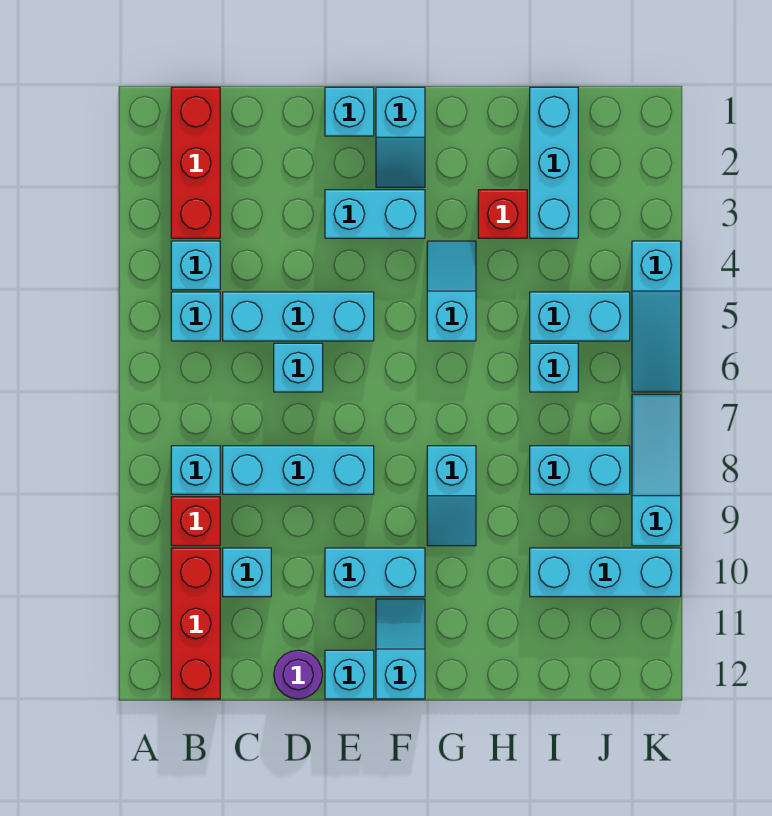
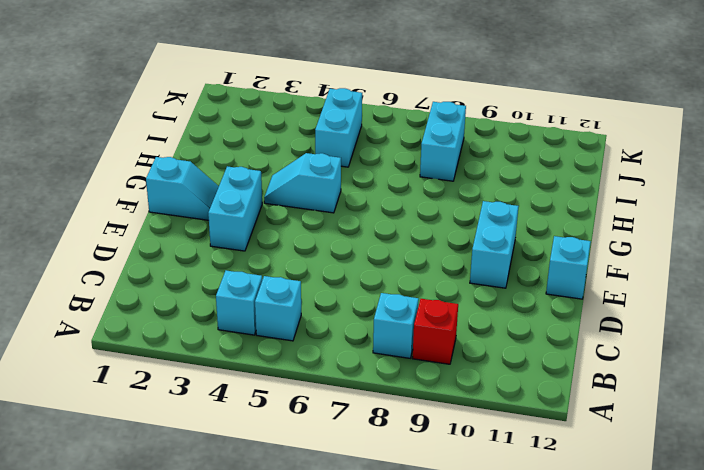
none -> red brick B1:B3 level 1
none -> red brick B10:B12 level 1
none -> cyan brick C5:E5 level 1

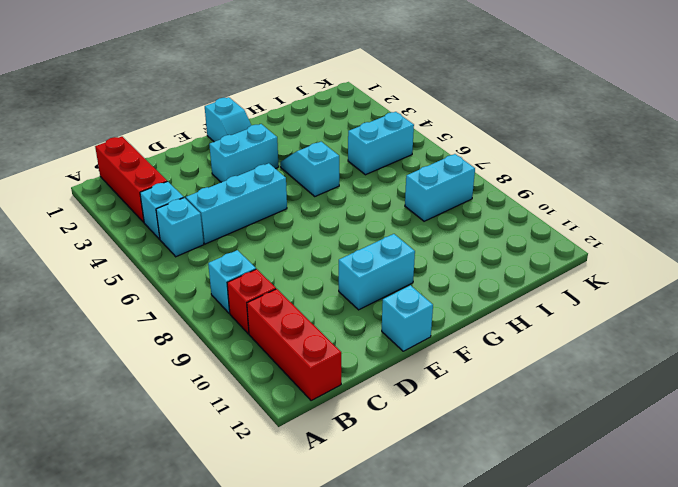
none -> cyan brick C8:E8 level 1
none -> cyan brick C10 level 1
none -> cyan brick D6 level 1

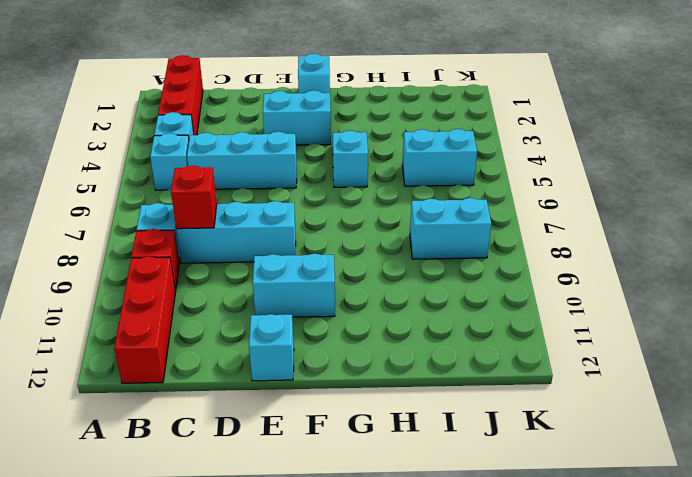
red brick C8 level 2 -> red brick H3 level 1
none -> cyan brick C10 level 1
none -> cyan brick D6 level 1
none -> purple round brick D12 level 1

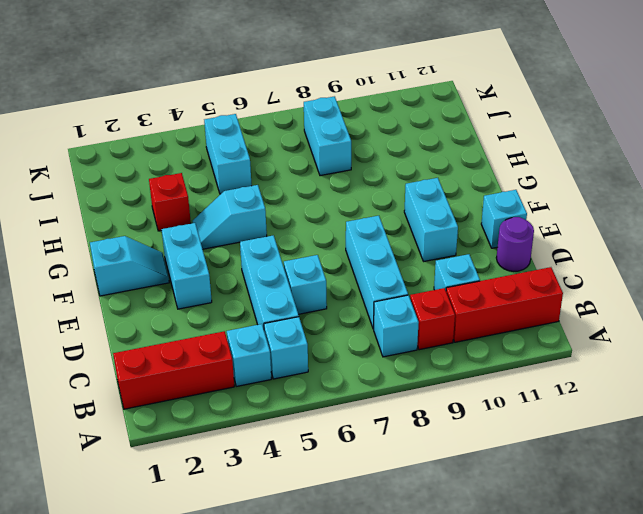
none -> cyan brick E1 level 1
none -> cyan slope F11:F12 level 1 top 12
none -> cyan slope G8:G9 level 1 top 8

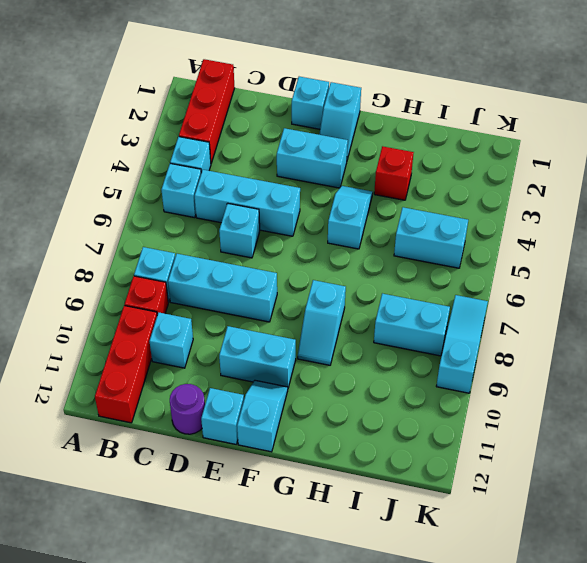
none -> cyan brick I1:I3 level 1
none -> cyan brick I6 level 1
none -> cyan brick I10:K10 level 1

